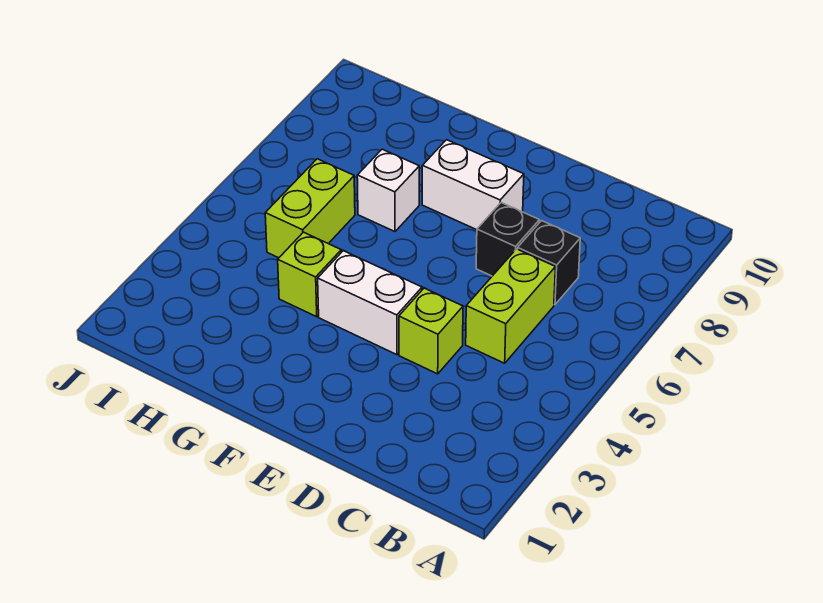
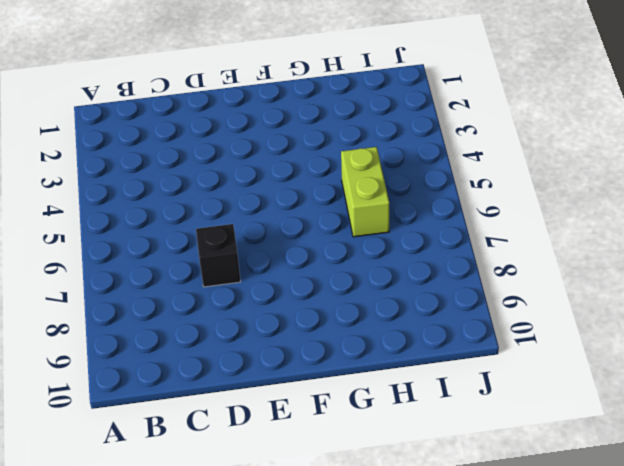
none -> lime brick C5:C6 level 1
none -> black brick C7 level 1

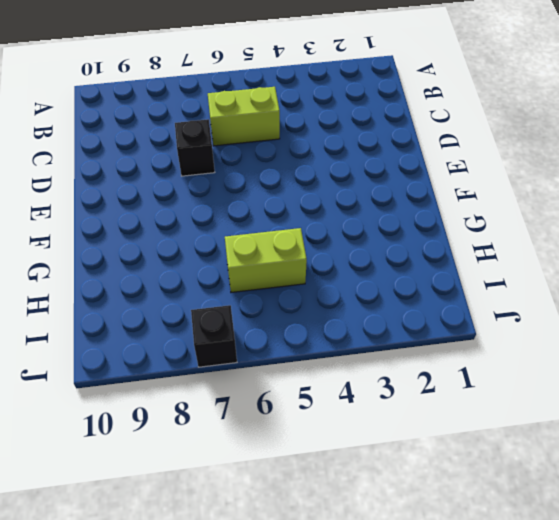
black brick J7 level 1 -> black brick C7 level 1
none -> lime brick D4 level 1
none -> white brick E4:F4 level 1

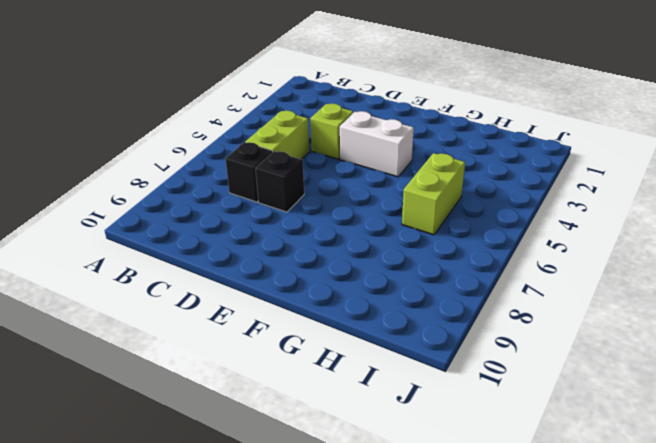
none -> white brick E8:F8 level 1
none -> lime brick G4 level 1

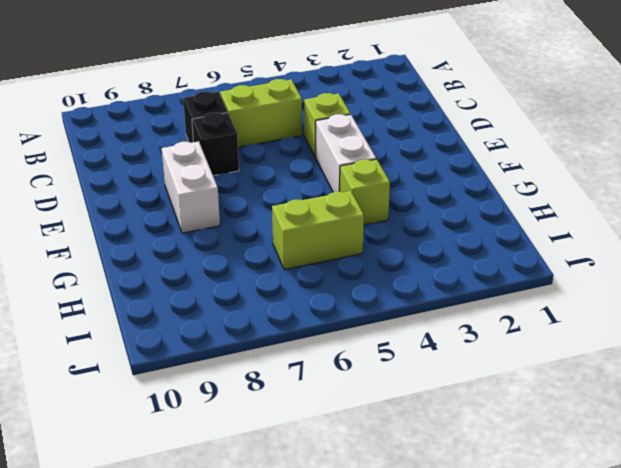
none -> white brick G7 level 1

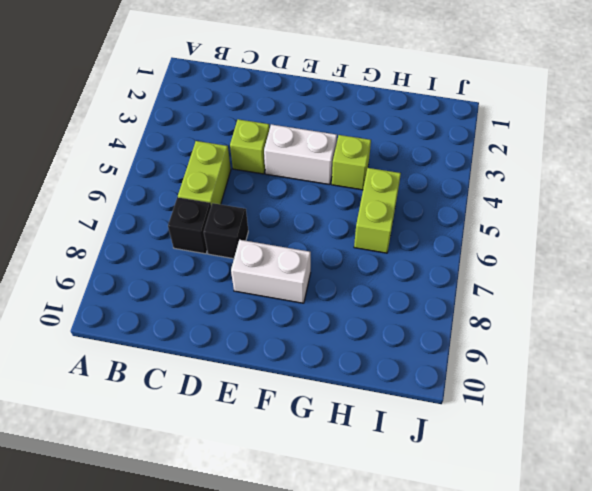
none -> white brick G7 level 1

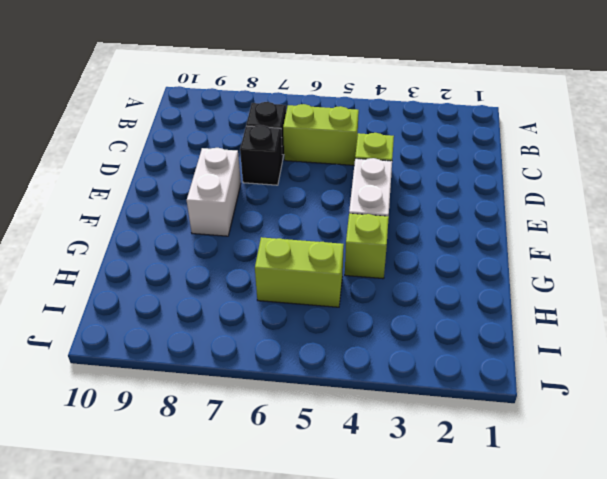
none -> white brick G7 level 1

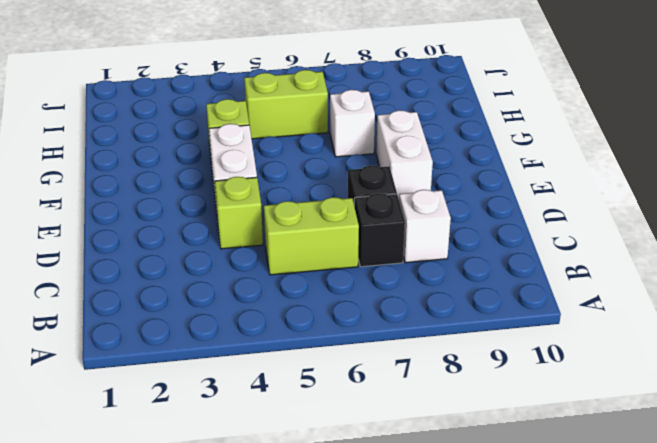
white brick C8 level 1 -> none

